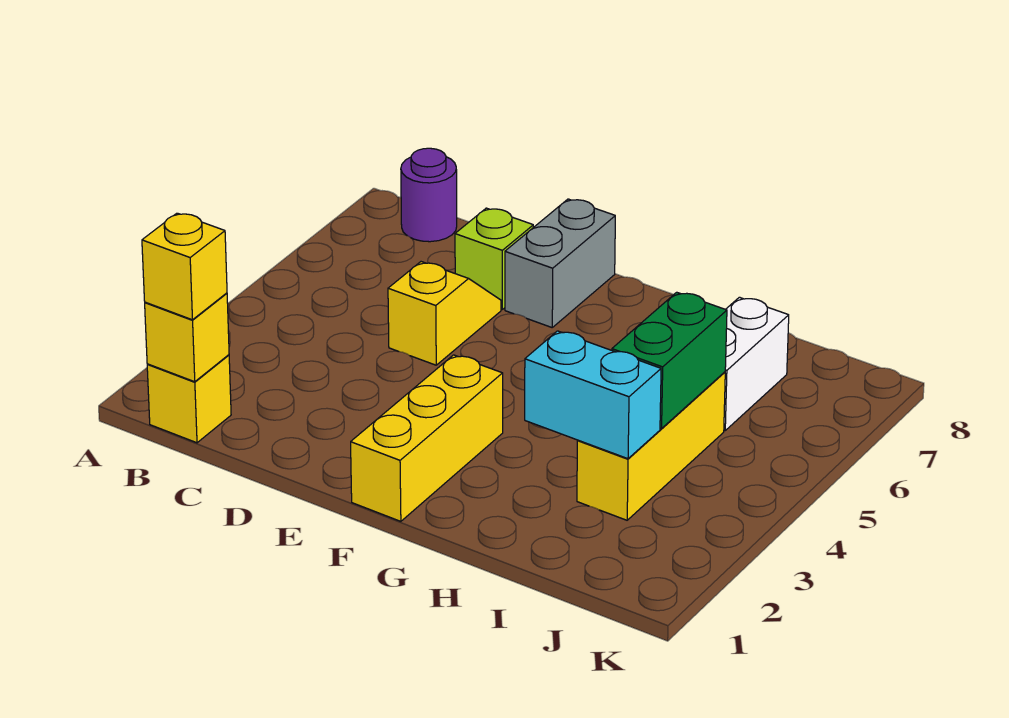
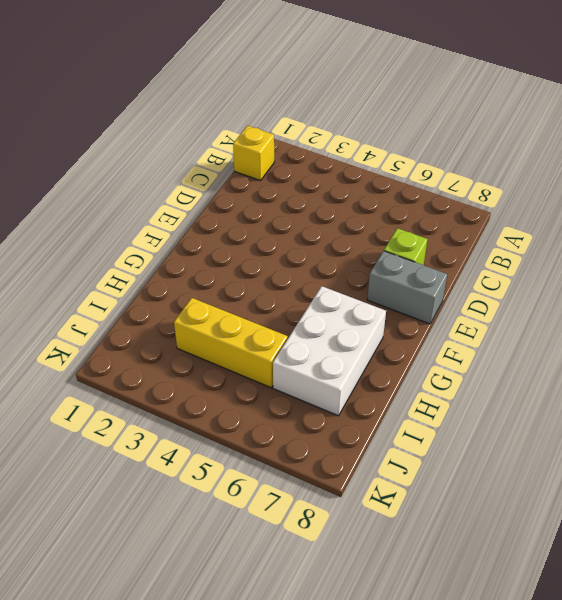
white brick G6:I7 level 1 -> white brick I6:I7 level 1
none -> purple round brick B8 level 1
none -> yellow slope D5:D6 level 1 top 5
none -> yellow brick F1:F3 level 1

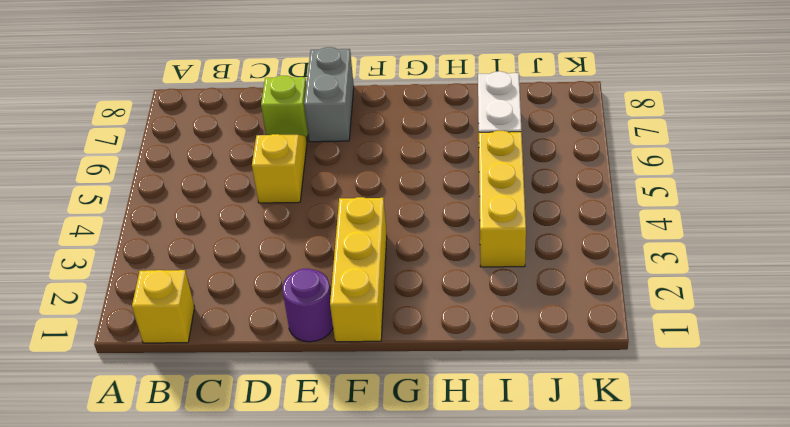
purple round brick E1 level 1 -> purple round brick B8 level 1
none -> yellow brick B1 level 2
none -> cyan brick H3:I3 level 2
none -> green brick I4:I5 level 2

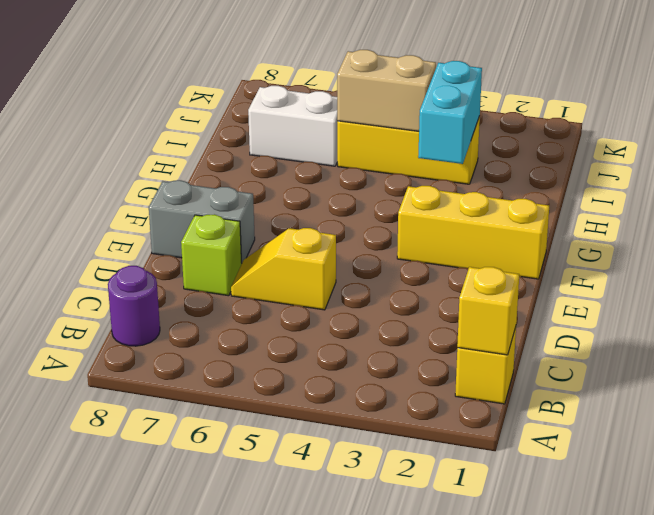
tan brick I4:I5 level 2 -> green brick I4:I5 level 2
none -> yellow brick B1 level 3

